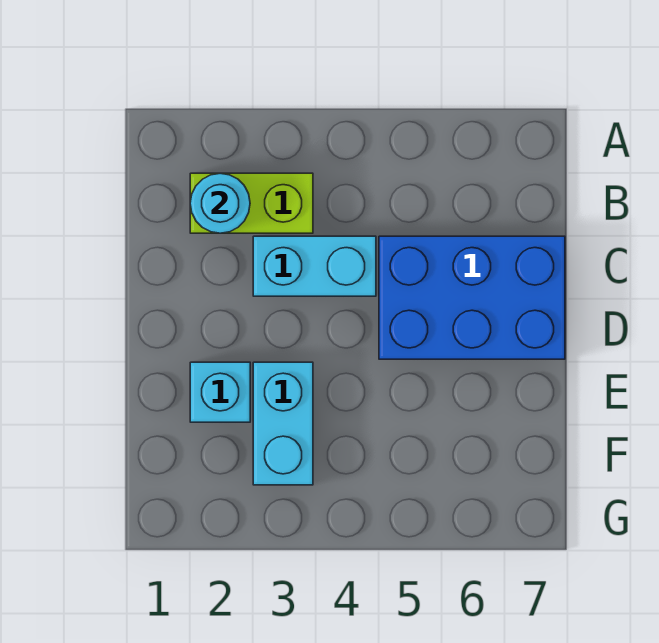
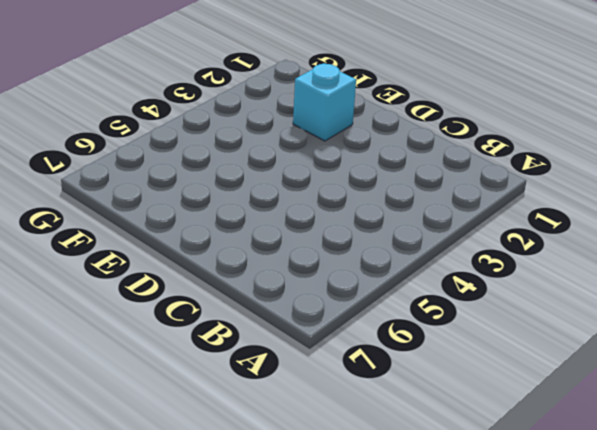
none -> lime brick B2:B3 level 1
none -> cyan brick C3:C4 level 1

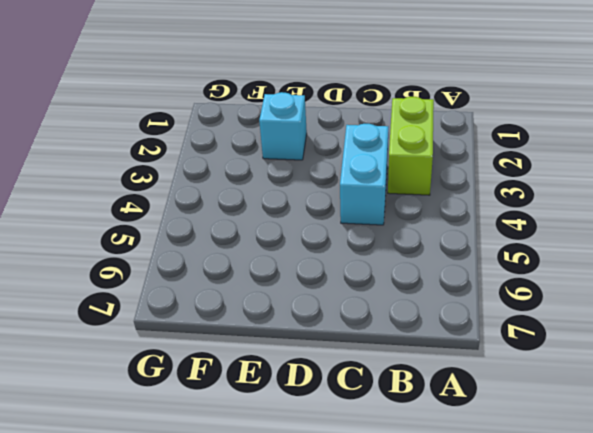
none -> blue brick C5:D7 level 1
none -> cyan brick E3:F3 level 1

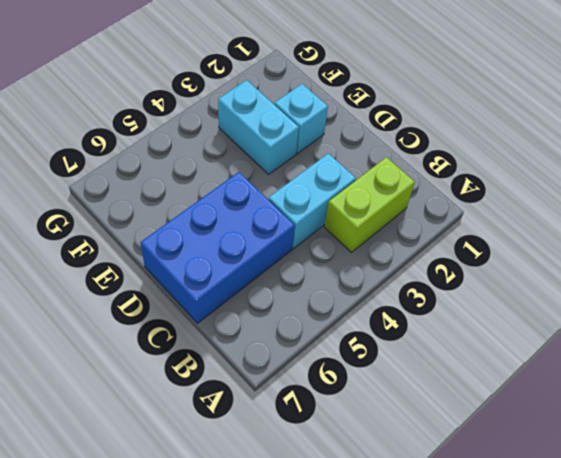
none -> cyan round brick B2 level 2

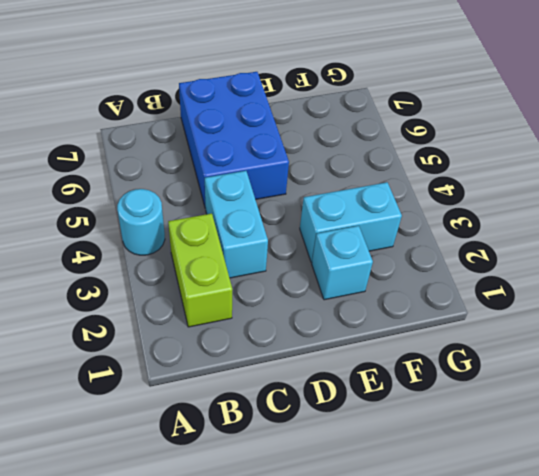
cyan round brick A4 level 1 -> cyan round brick B2 level 2

